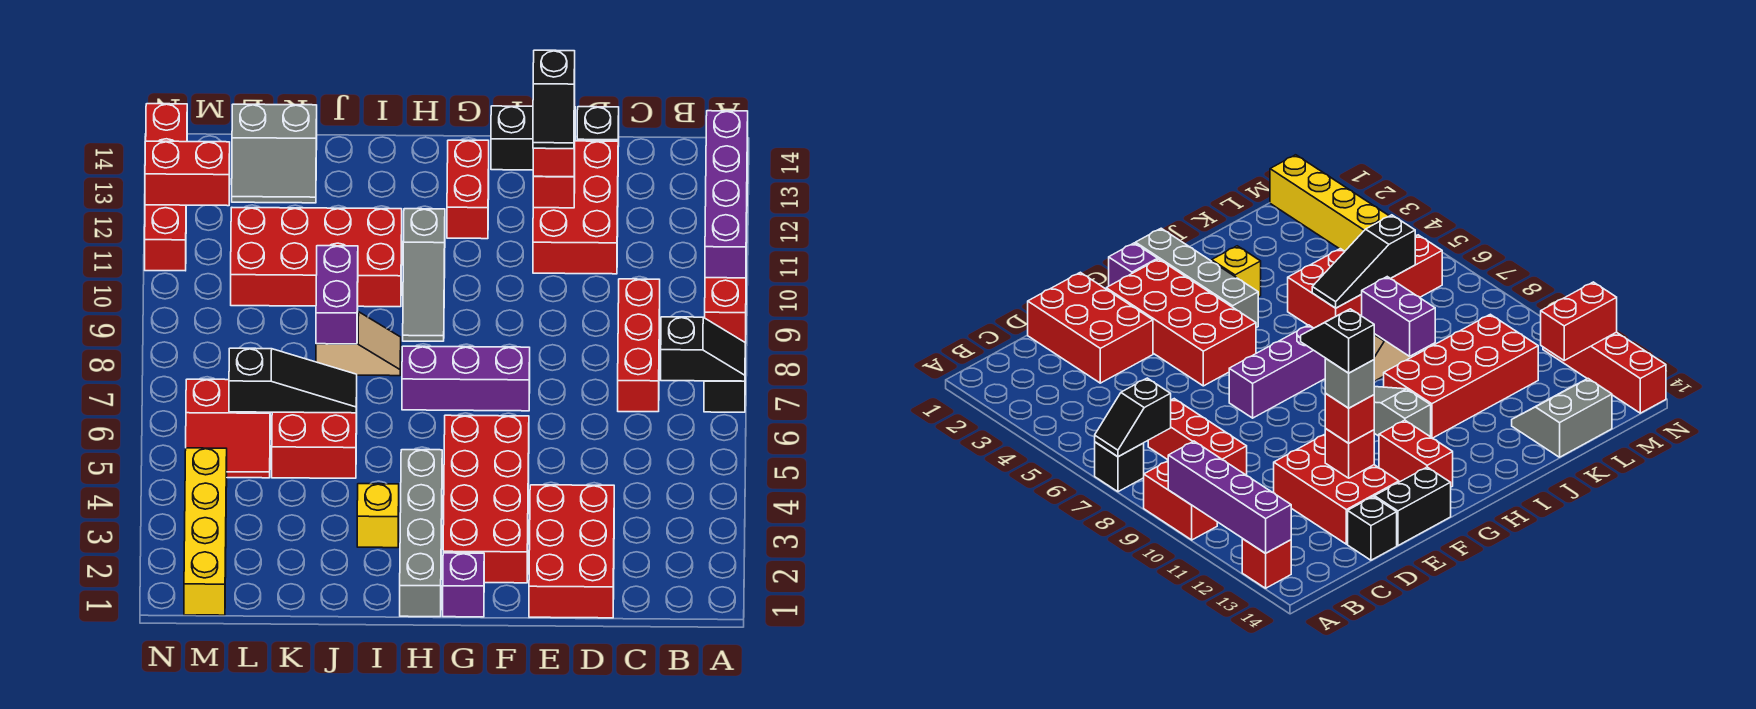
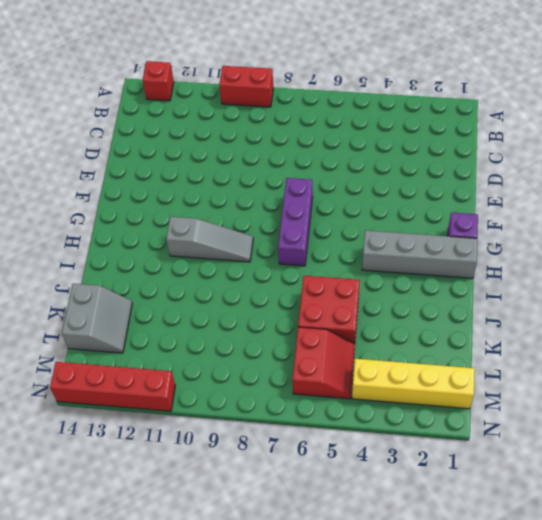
none -> black brick A7 level 1
none -> red brick C7:C9 level 1
none -> red brick D1:E3 level 1
none -> red brick D11:E13 level 1

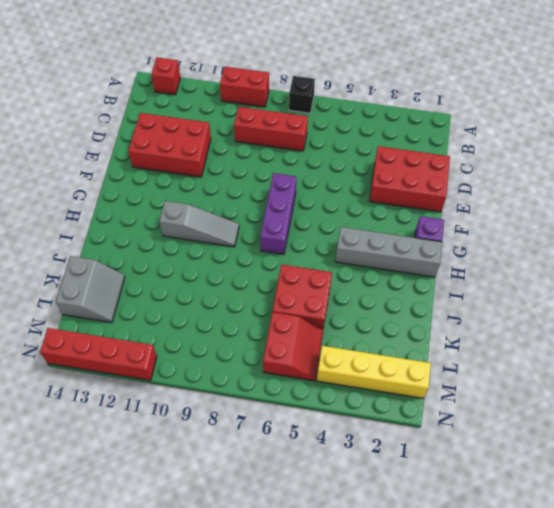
none -> black brick D14 level 1
none -> black brick E14:F14 level 1
none -> red brick F2:G5 level 1
none -> red brick G12:G13 level 1

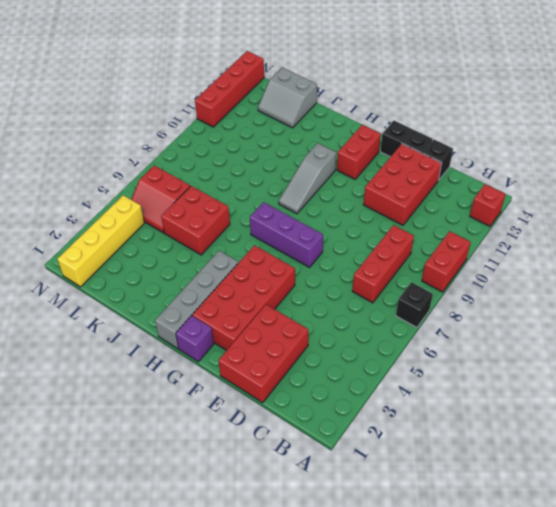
none -> yellow brick I3 level 1
none -> tan slope I8:J8 level 1 top J
none -> red brick I10:L11 level 1
none -> black slope A7:B7 level 2 top B

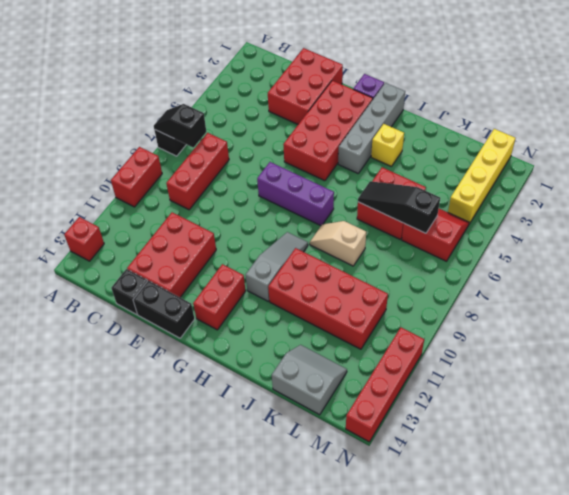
none -> purple brick A10:A13 level 2
none -> red brick E12 level 2
none -> purple brick J8:J9 level 2
none -> red brick M12:N12 level 2

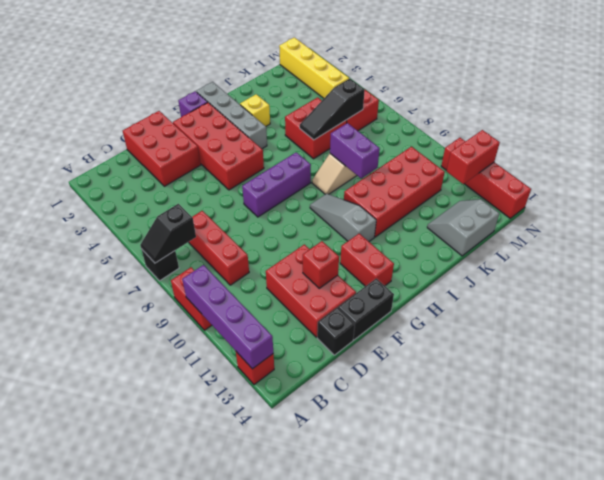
none -> red brick E12 level 3
none -> grey brick E12 level 4
none -> black slope E11:E12 level 5 top 12

